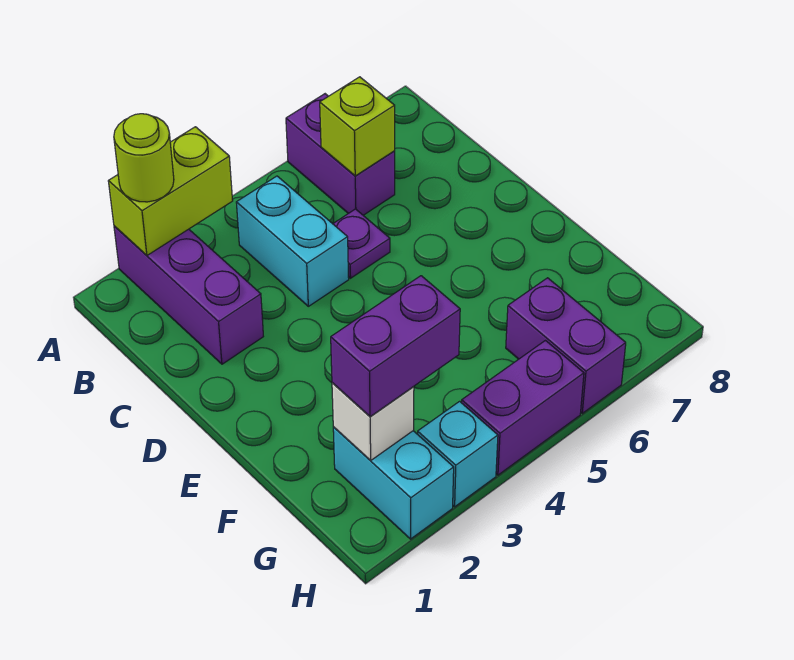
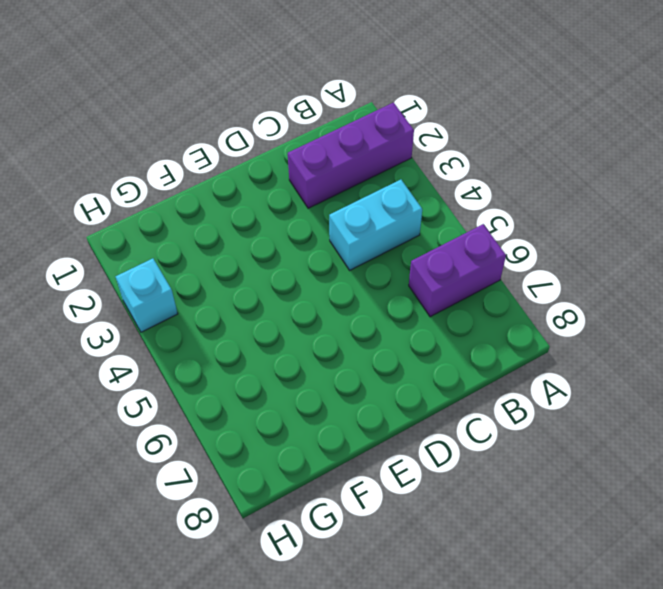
none -> purple plate C5 level 1
none -> cyan brick G2:H2 level 1
none -> purple brick G6:H6 level 1

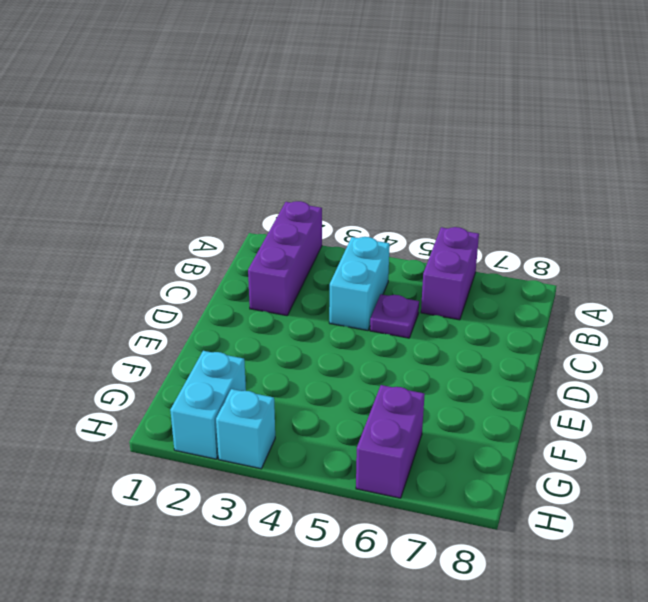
none -> purple brick H4:H5 level 1
none -> lime brick A2:A3 level 2
none -> lime brick B6 level 2

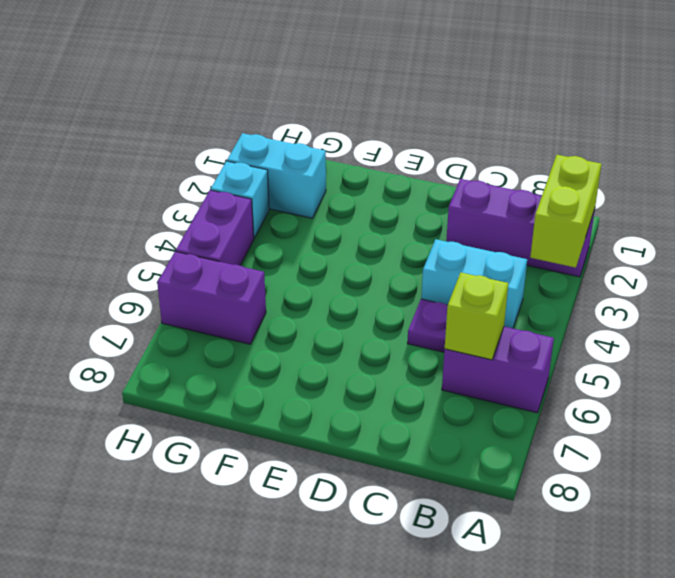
none -> white brick G2 level 2
none -> lime round brick A2 level 3
none -> purple brick G2:G3 level 3

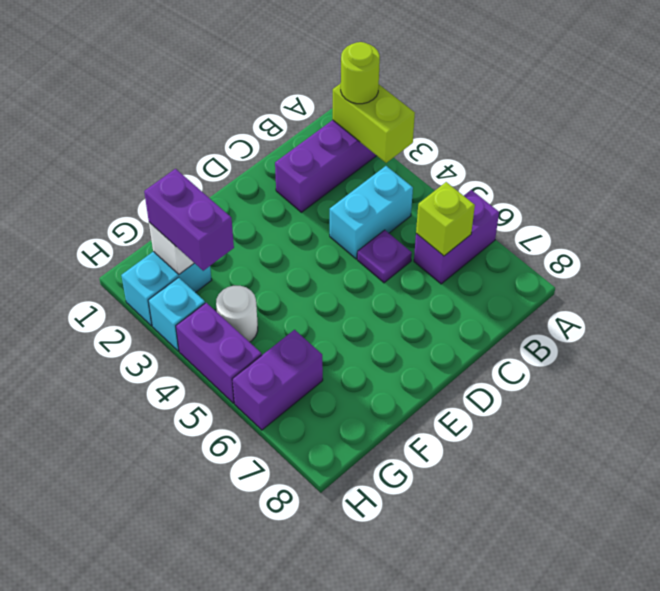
white round brick G4 level 1 -> none

